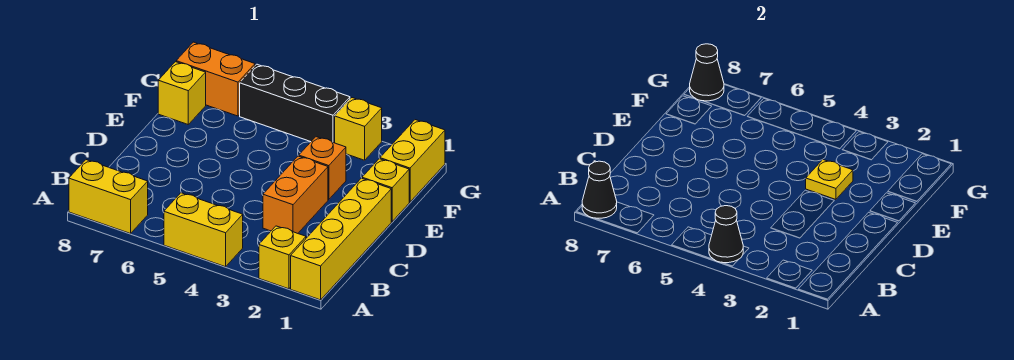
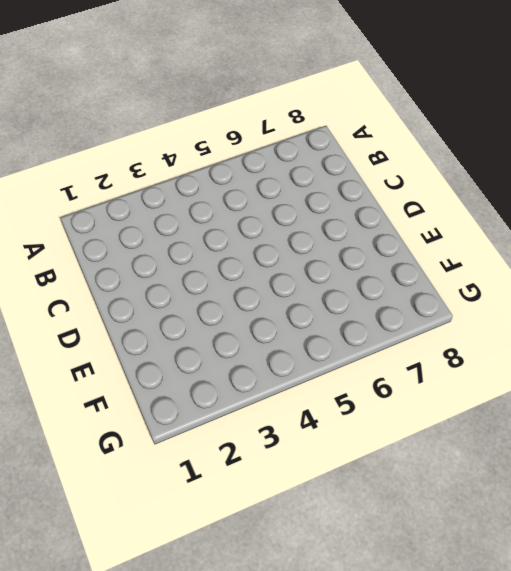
none -> yellow brick A1:D1 level 1
none -> yellow brick A2 level 1
none -> yellow brick A4:A5 level 1

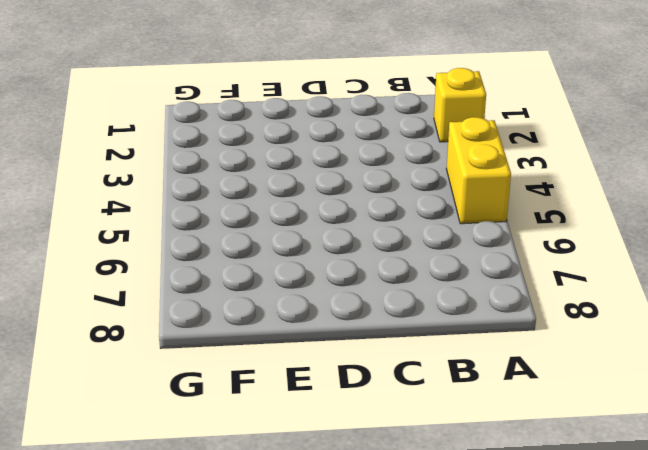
none -> yellow brick A1:D1 level 1
none -> yellow brick A7:A8 level 1
none -> orange brick C3:D3 level 1

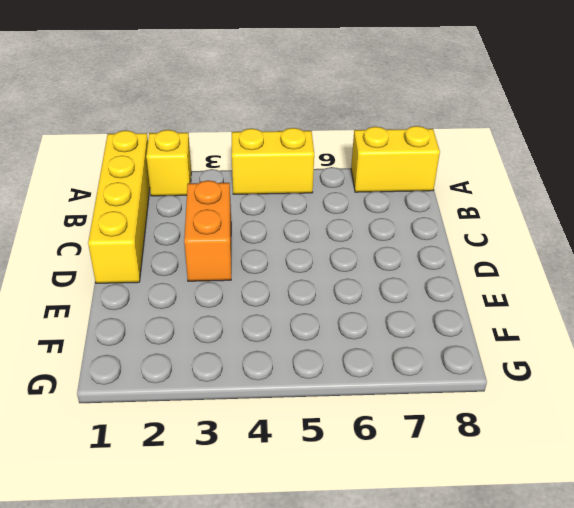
none -> yellow brick E1 level 1
none -> orange brick E3 level 1
none -> yellow brick F1:G1 level 1

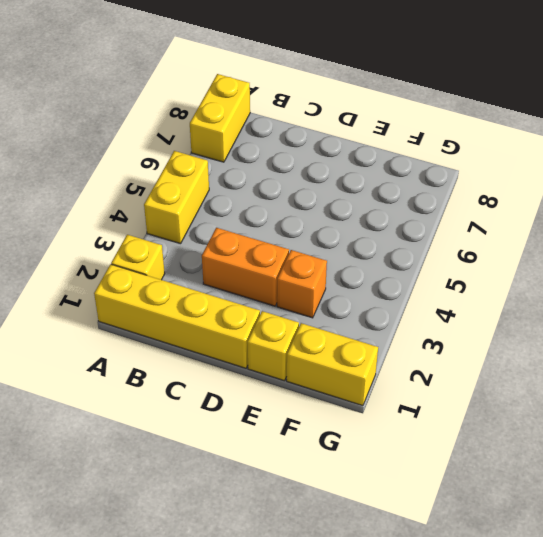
none -> yellow brick F8 level 1
none -> yellow brick G3 level 1
none -> black brick G4:G6 level 1

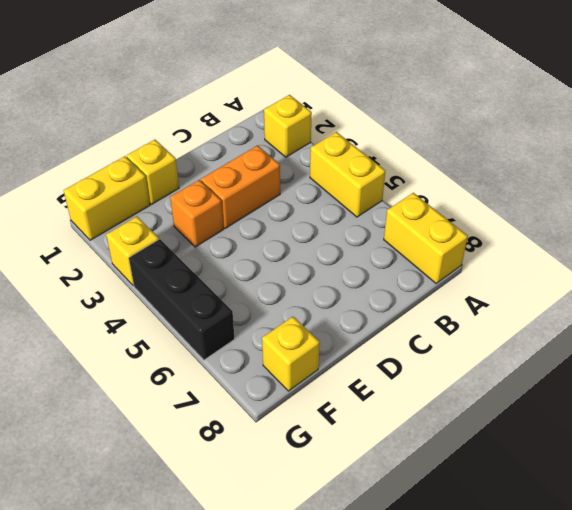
none -> yellow brick A1:D1 level 1
none -> orange brick G7:G8 level 1
none -> black cone A4 level 2

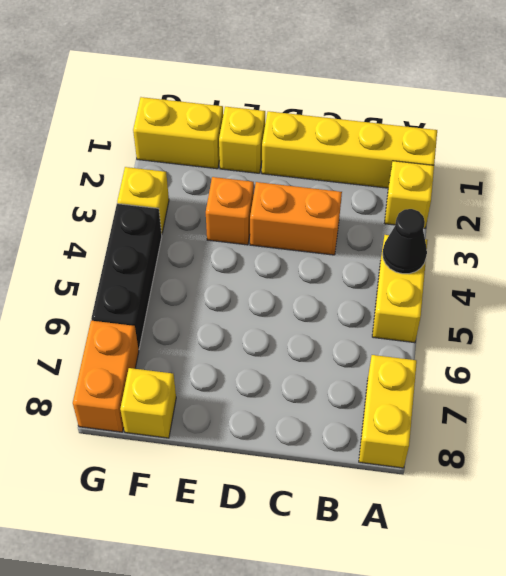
none -> black cone A8 level 2
none -> yellow plate E3 level 2
none -> black cone G8 level 2

